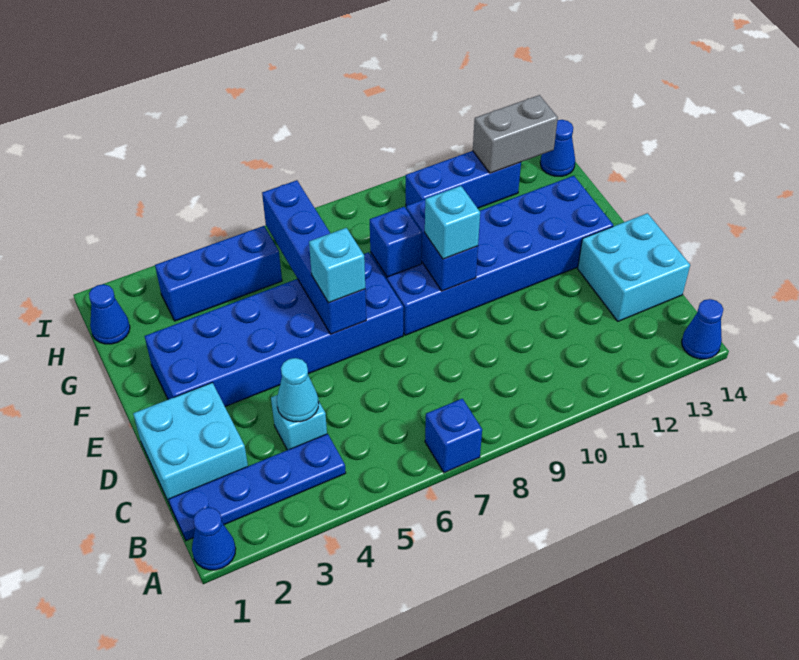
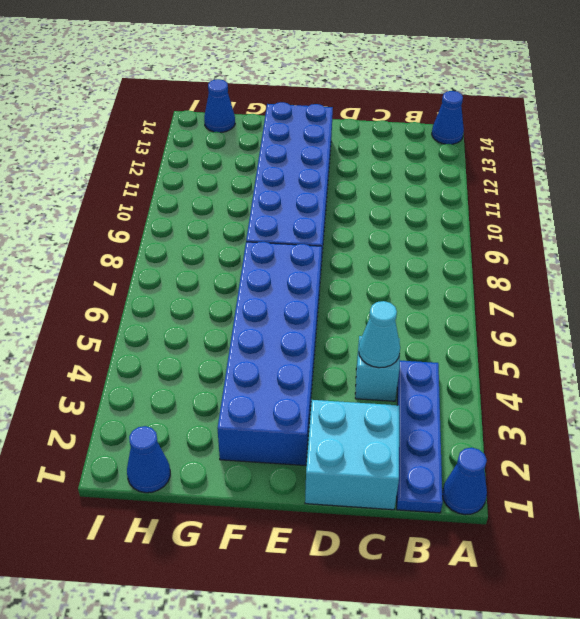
none -> blue brick A7 level 1
none -> cyan brick C13:D14 level 1
none -> blue brick H3:H5 level 1

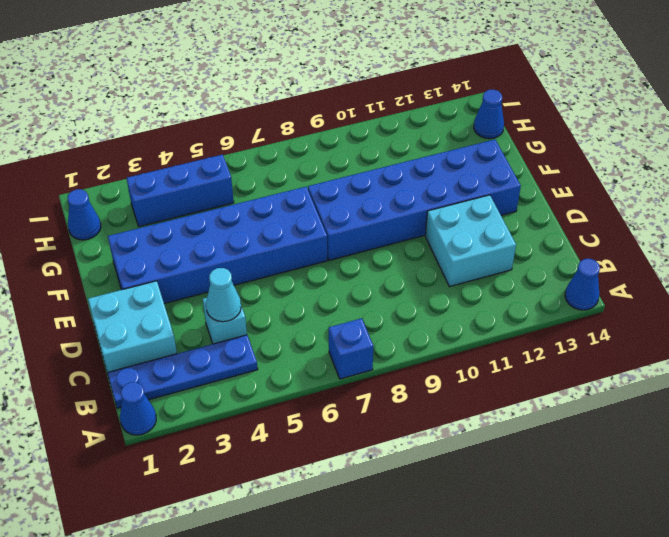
cyan brick C11:D12 level 1 -> cyan brick C13:D14 level 1
none -> blue brick H10:H12 level 1
none -> blue brick E6:H6 level 2
none -> blue brick E9:F9 level 2

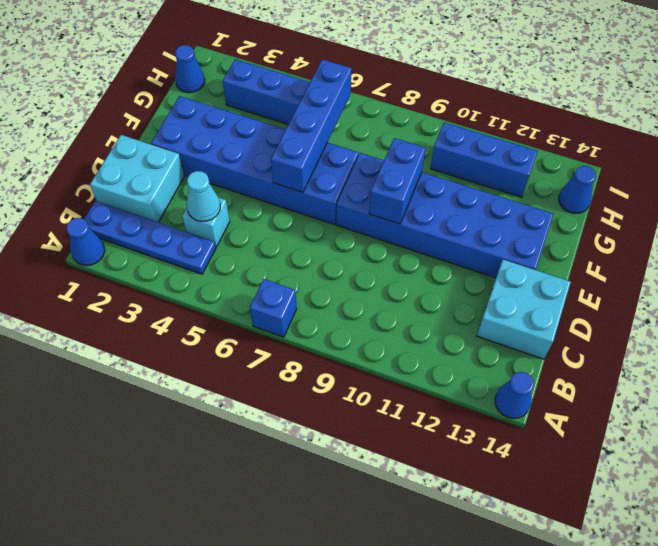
none -> blue brick F8 level 2
none -> grey brick H12:H13 level 2
none -> cyan brick E6 level 3

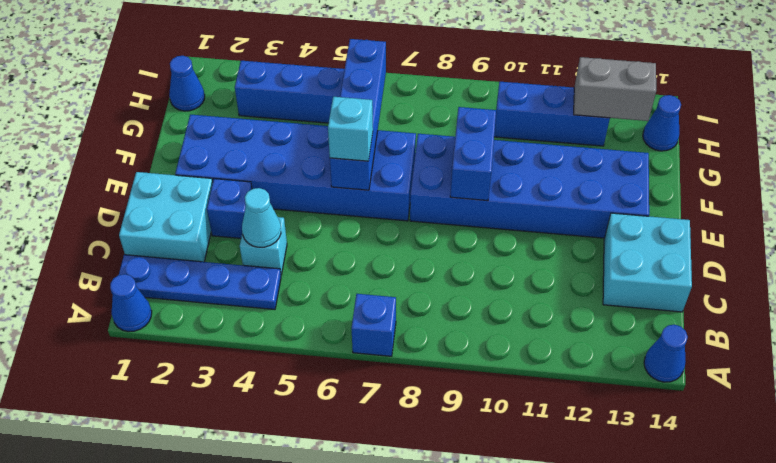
blue brick D3 level 1 -> blue brick F8 level 2
none -> cyan brick E9 level 3

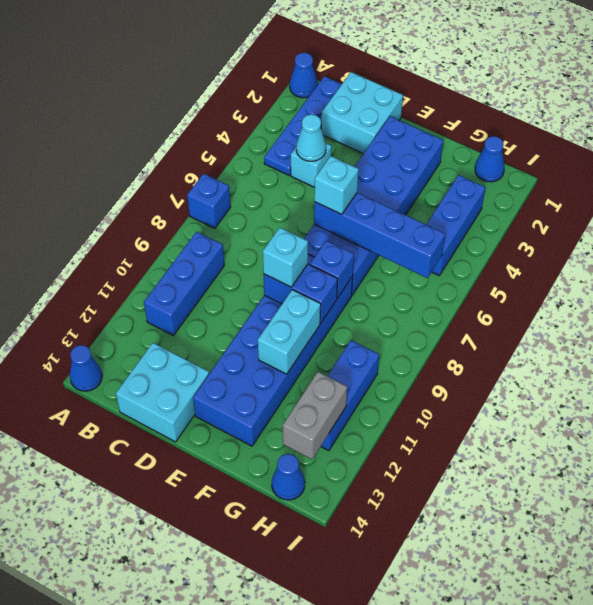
blue brick B9:B11 level 1 -> none
cyan brick F10:F11 level 2 -> none

